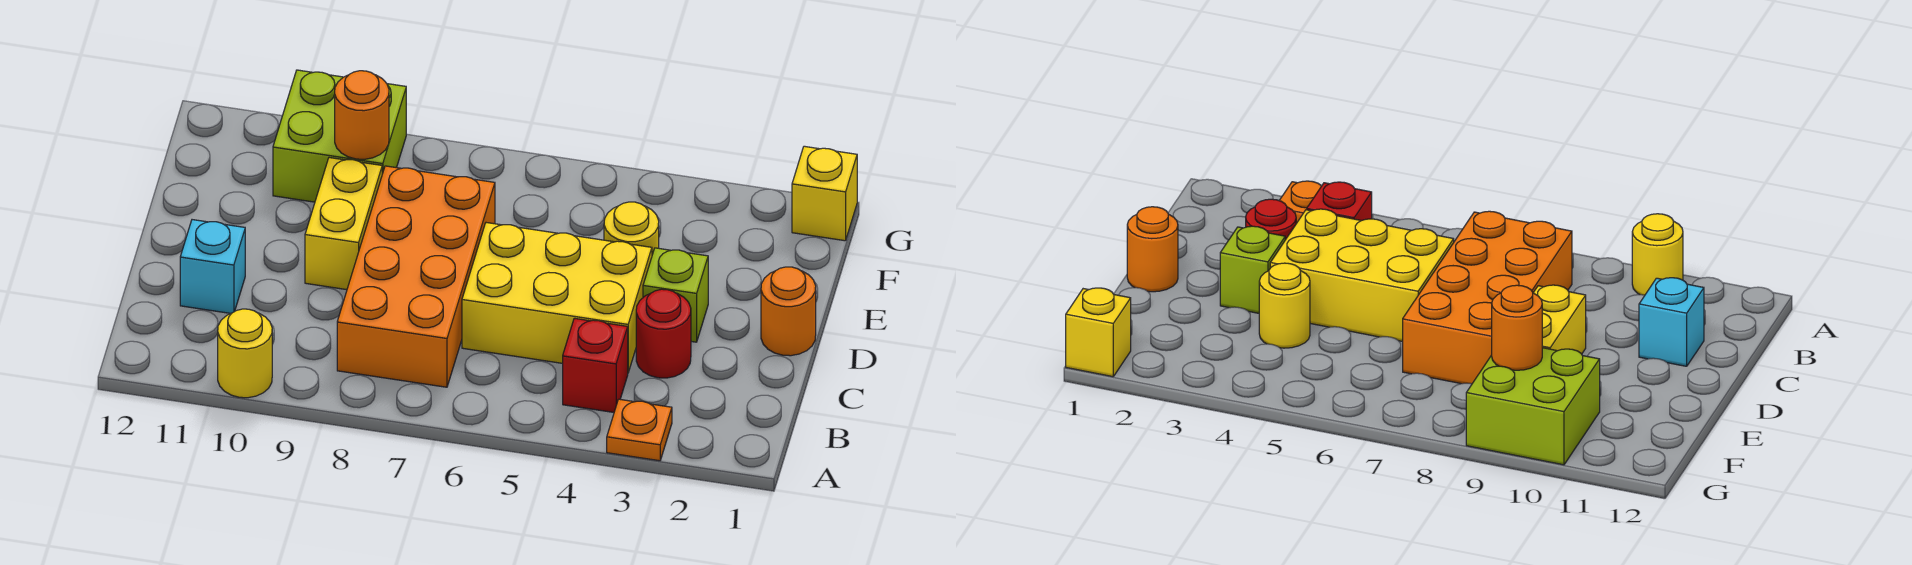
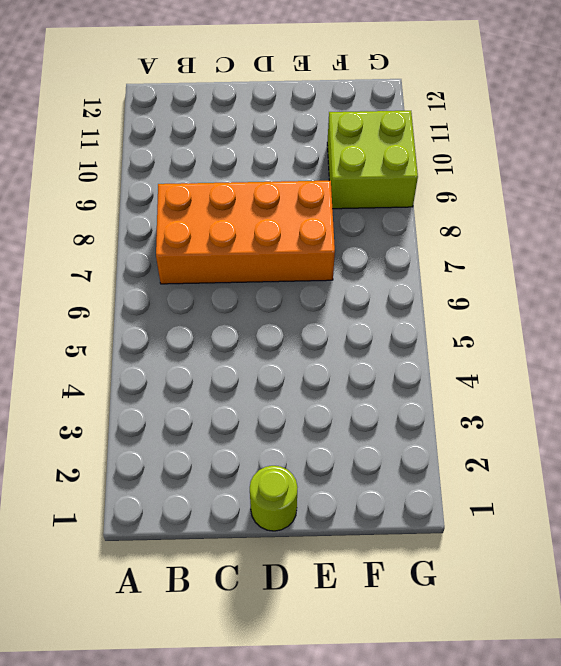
lime round brick D1 level 1 -> orange round brick D1 level 1
none -> orange plate A3 level 1
none -> yellow round brick A10 level 1
none -> red brick B4 level 1

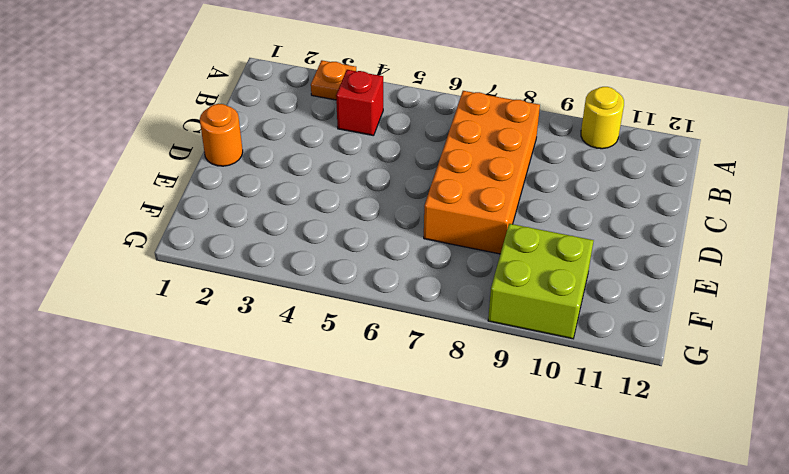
none -> red round brick C3 level 1
none -> yellow brick C4:D6 level 1
none -> cyan brick C11 level 1

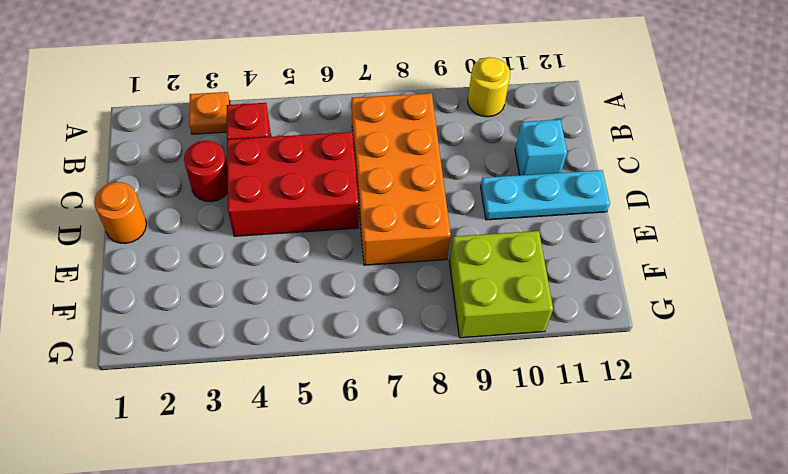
red brick C4:D6 level 1 -> yellow brick C4:D6 level 1
cyan plate D10:D12 level 1 -> none
none -> lime brick D3 level 1
none -> yellow brick D9:E9 level 1
none -> yellow round brick E4 level 1

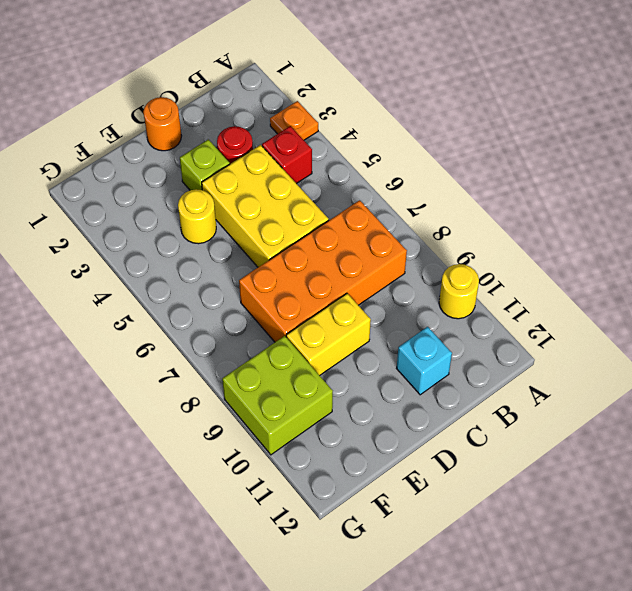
none -> yellow brick G1 level 1
none -> orange round brick F9 level 2

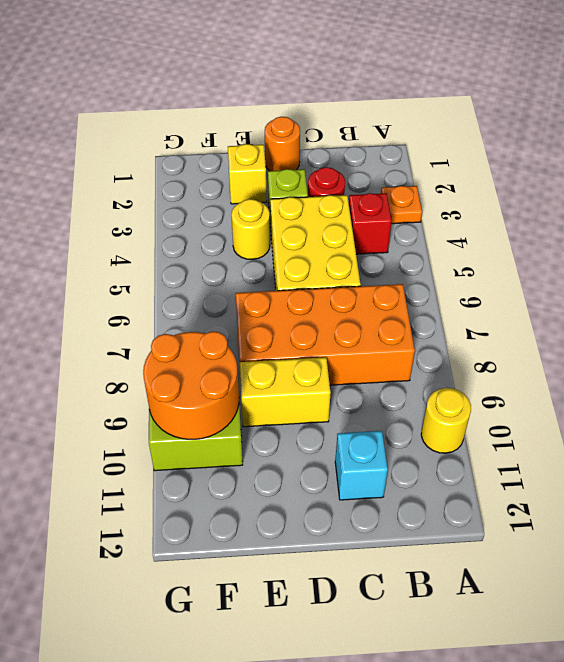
yellow brick E2 level 1 -> yellow brick G1 level 1
orange round brick F9:G10 level 2 -> orange round brick F9 level 2

